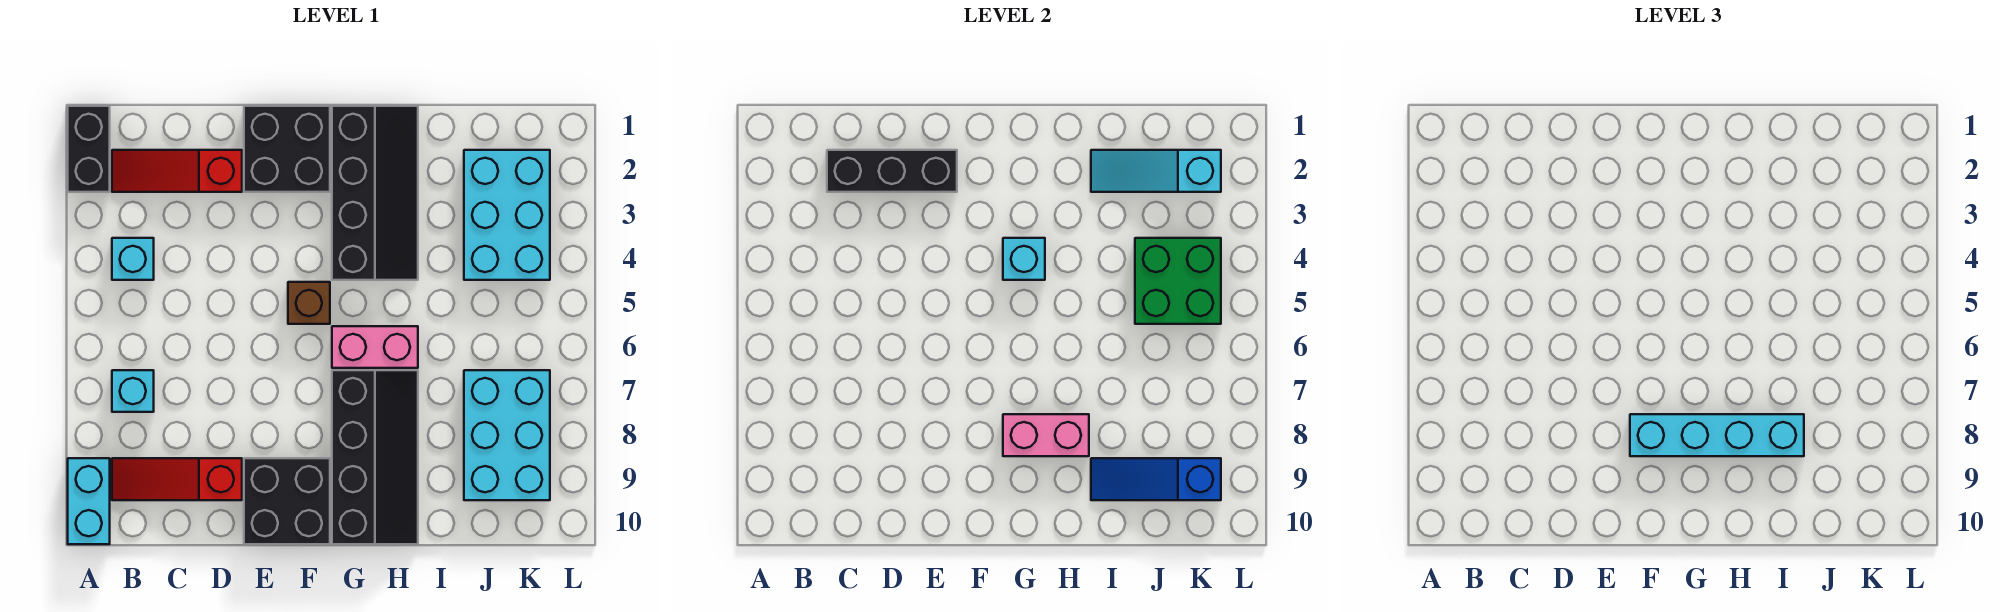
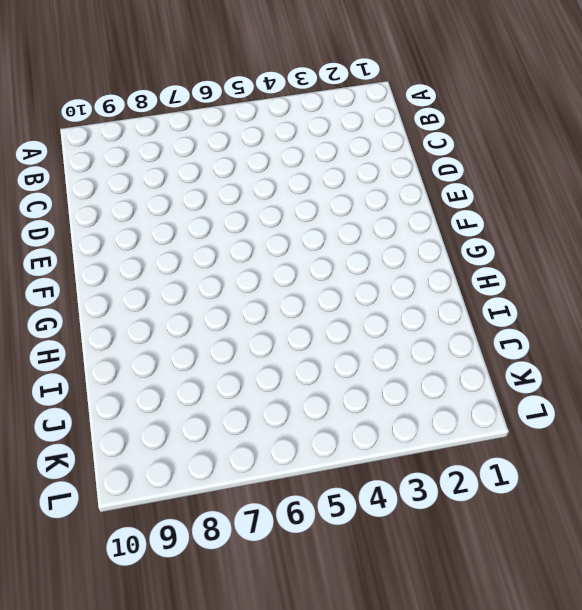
none -> black brick A1:A2 level 1
none -> cyan brick A9:A10 level 1
none -> red slope B2:D2 level 1 top D

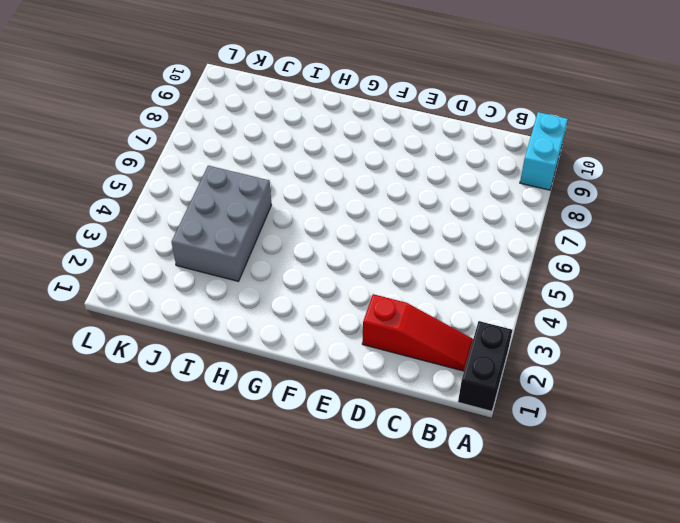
grey brick I3:J5 level 1 -> cyan brick J2:K4 level 1
none -> cyan brick B4 level 1
none -> cyan brick B7 level 1
none -> red slope B9:D9 level 1 top D

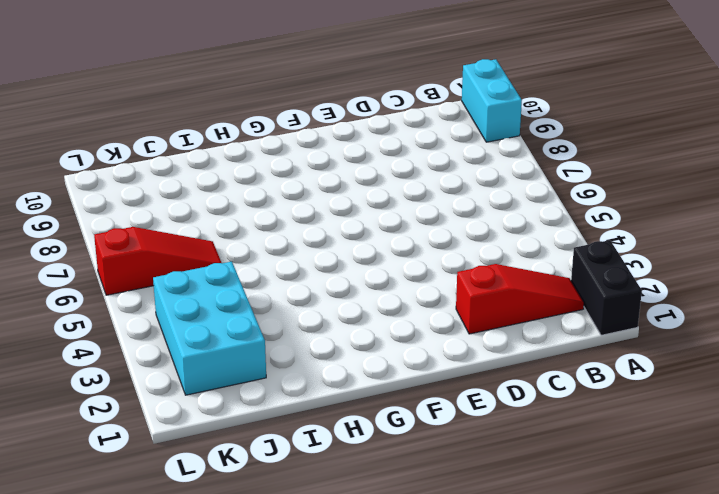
red slope J6:L6 level 1 top L -> red slope B9:D9 level 1 top D
none -> cyan brick B4 level 1
none -> cyan brick B7 level 1
none -> black brick E1:F2 level 1

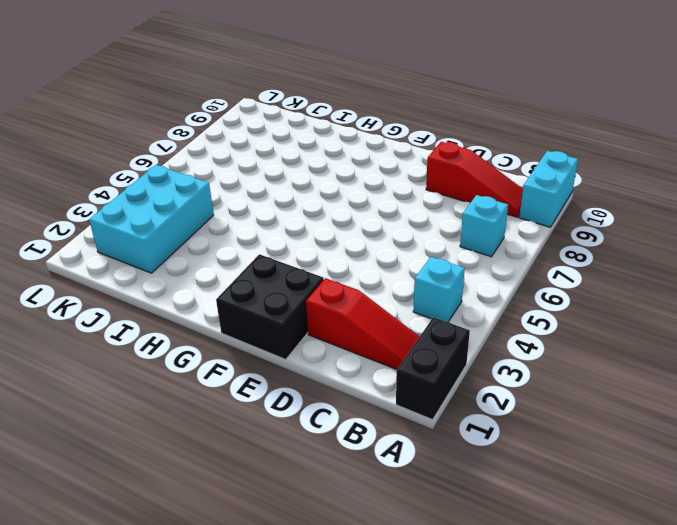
none -> black brick E9:F10 level 1
none -> brown brick F5 level 1
none -> black slope G1:H4 level 1 top G

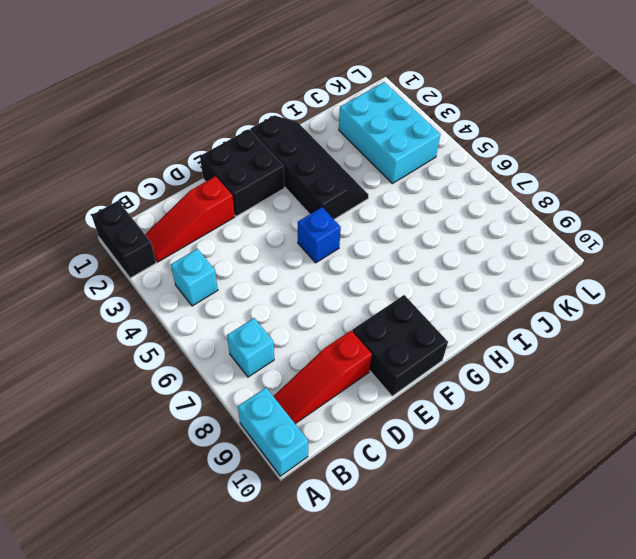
blue brick F5 level 1 -> brown brick F5 level 1
none -> pink brick G6:H6 level 1
none -> black slope G7:H10 level 1 top G
none -> cyan brick J7:K9 level 1

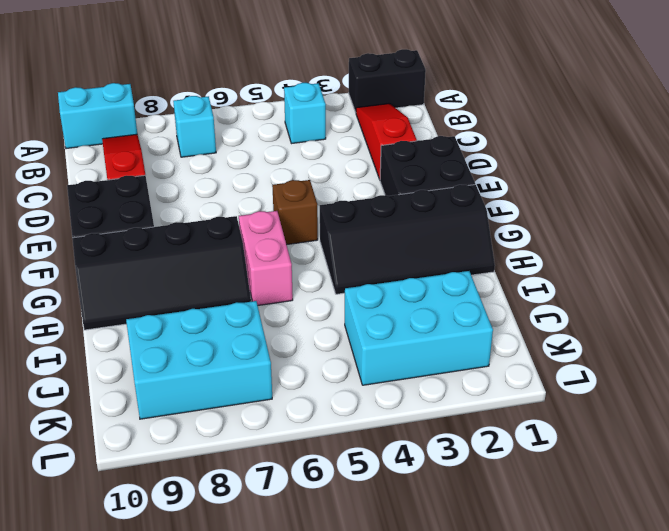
none -> black brick C2:E2 level 2
none -> cyan brick G4 level 2
none -> pink brick G8:H8 level 2

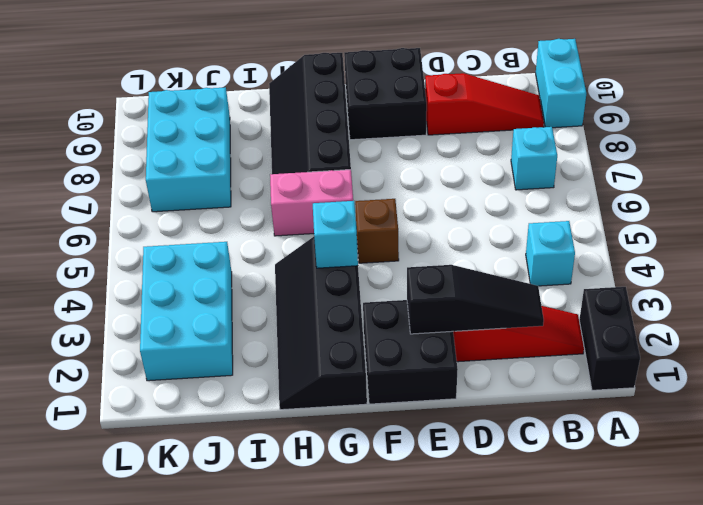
black slope C2:E2 level 2 top E -> black brick C2:E2 level 2
none -> pink brick G8:H8 level 2
none -> cyan slope I2:K2 level 2 top K
none -> blue slope I9:K9 level 2 top K

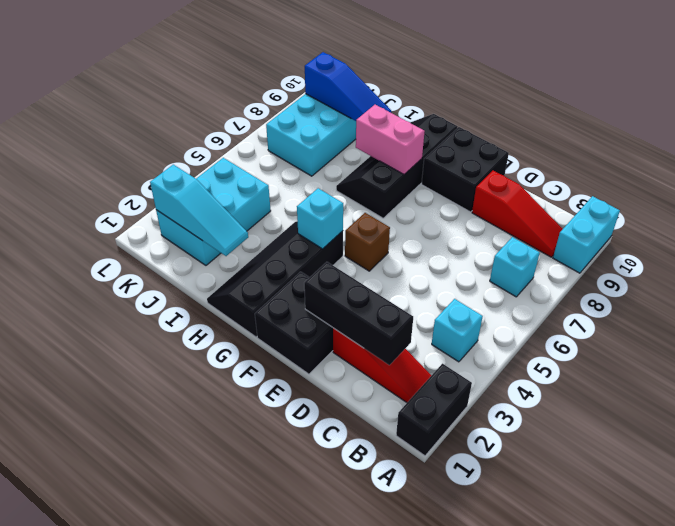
none -> pink brick G6:H6 level 1
none -> green brick J4:K5 level 2
none -> cyan brick F8:I8 level 3

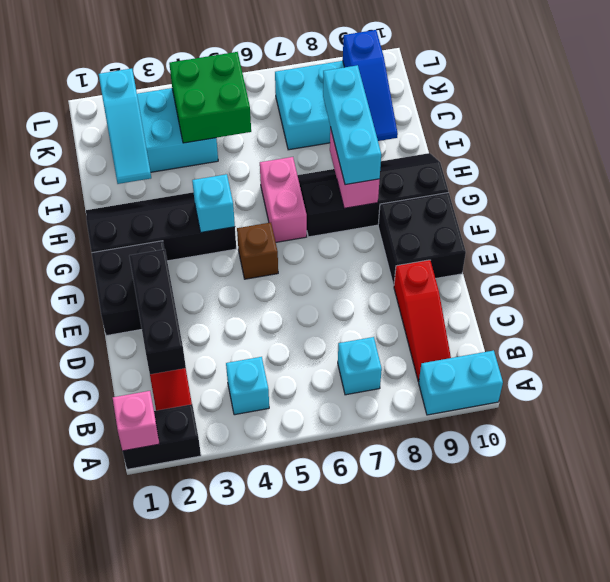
pink brick A1 level 2 -> none
cyan brick G8:I8 level 3 -> cyan brick F8:I8 level 3

